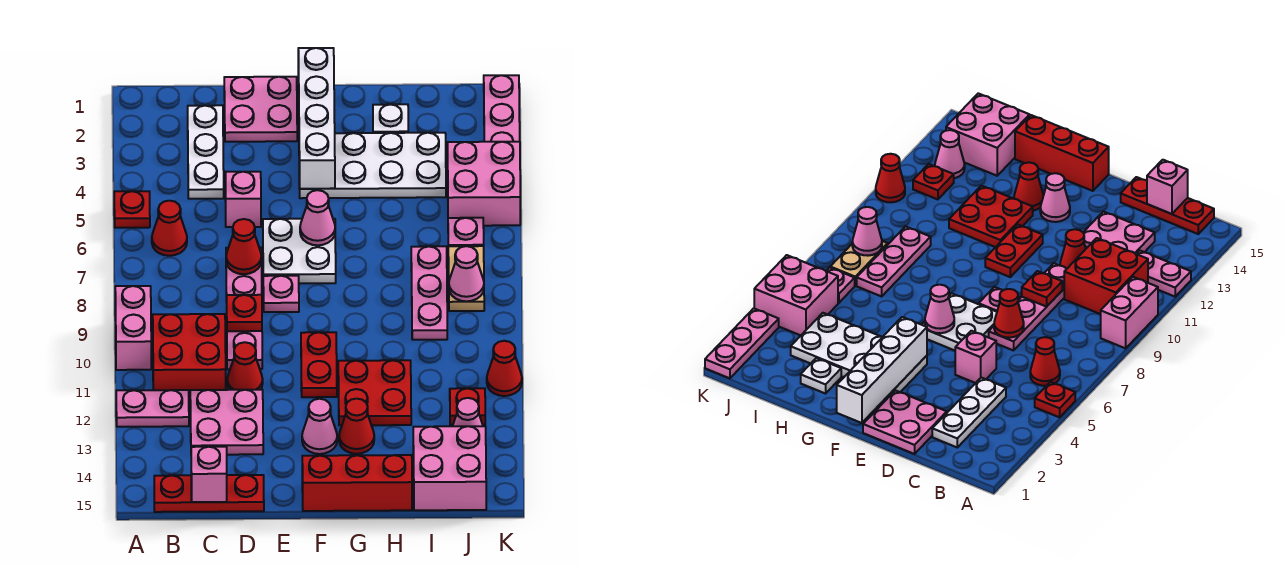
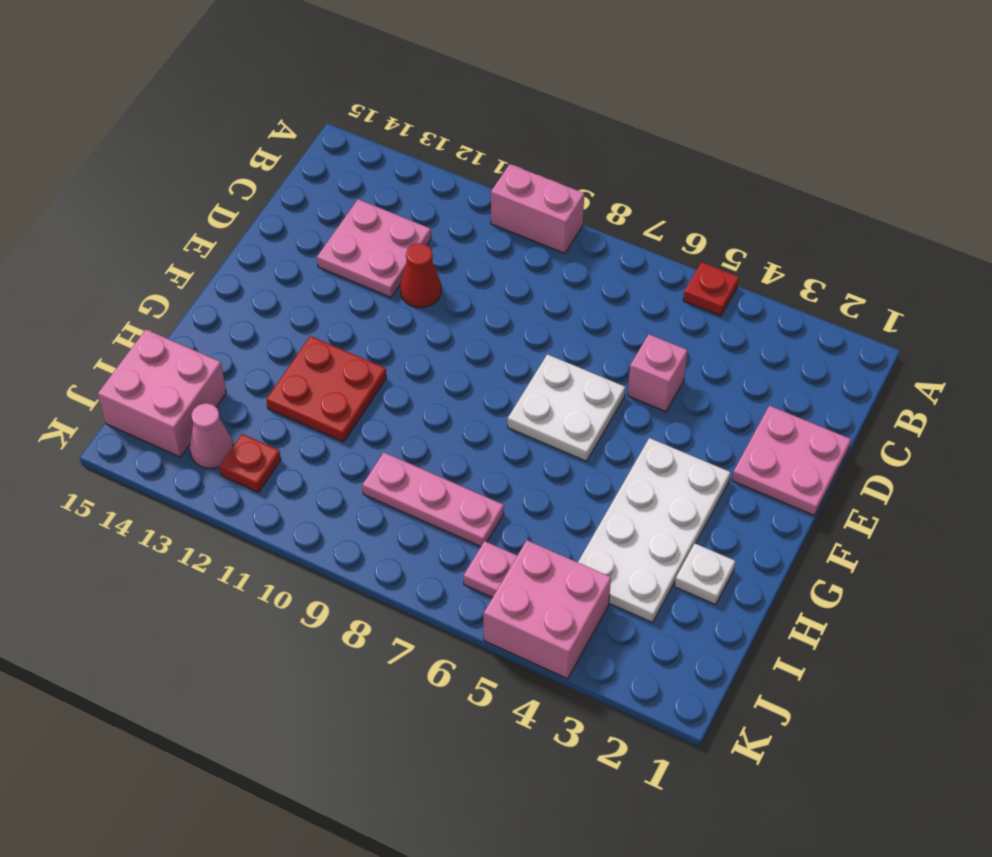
none -> pink plate A12:B12 level 1
none -> red cone B6 level 1
none -> red brick B10:C11 level 1
none -> red plate B15:D15 level 1

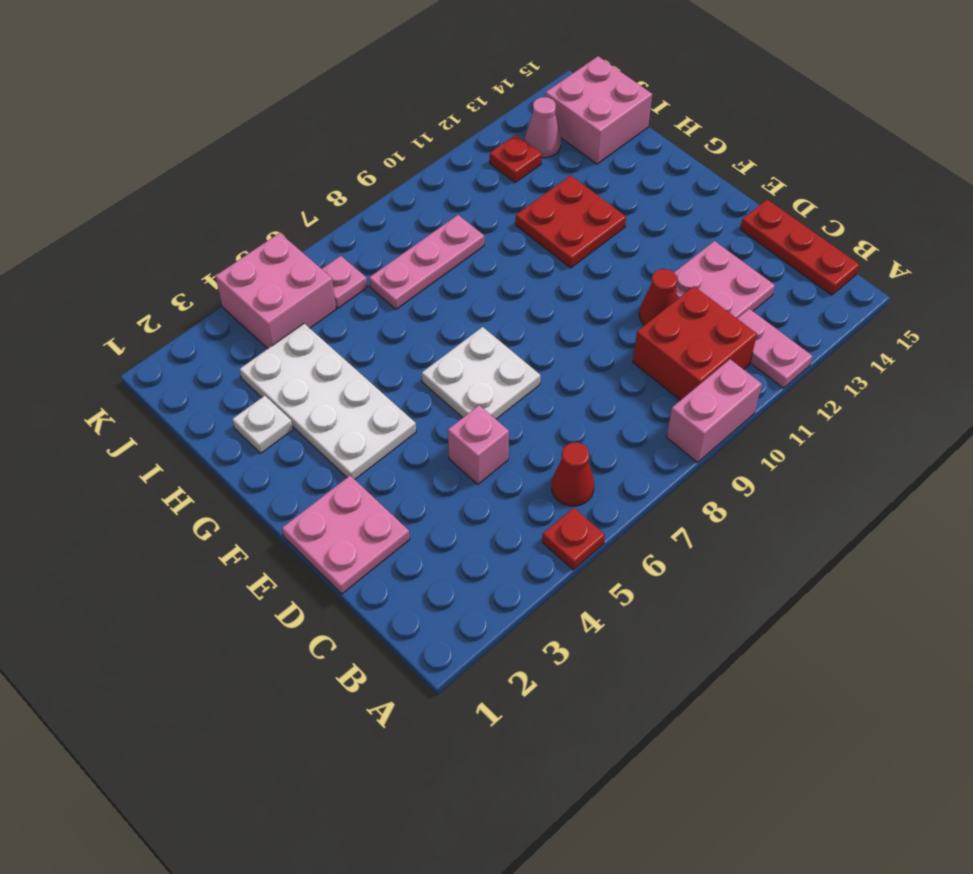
none -> white plate C2:C4 level 1
none -> pink plate D7:D10 level 1
none -> pink plate E8 level 1
none -> red plate F10:F11 level 1

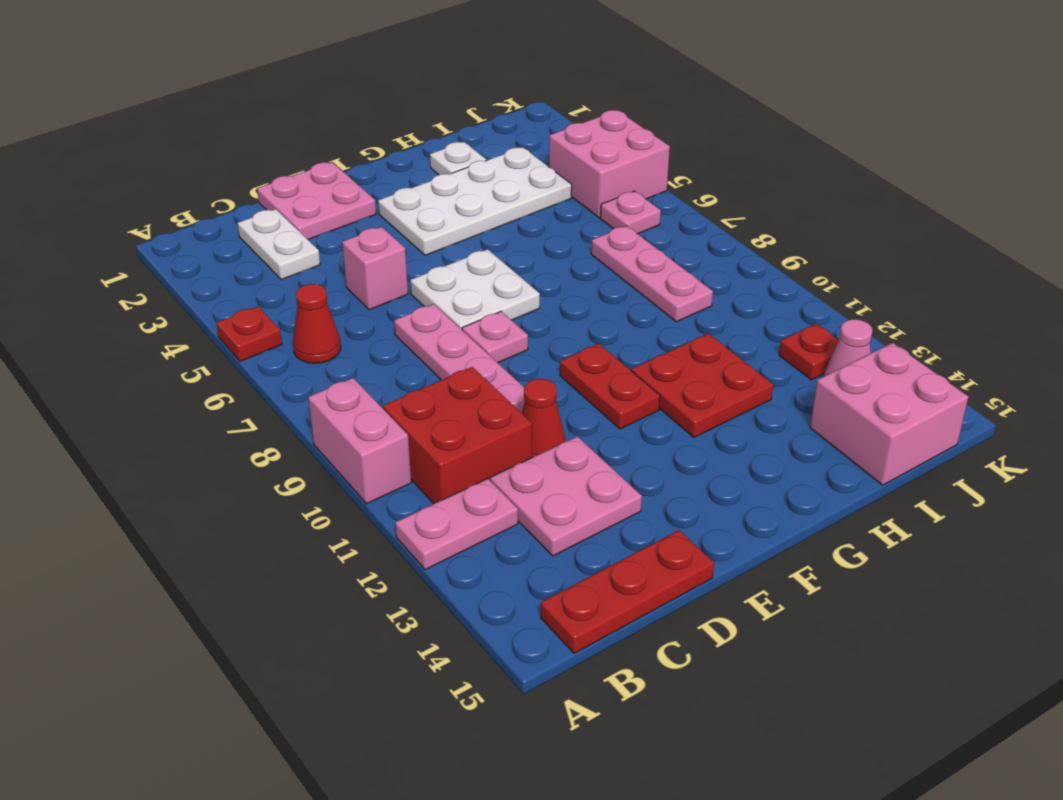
white plate C2:C3 level 1 -> white plate C2:C4 level 1
none -> pink cone F13 level 1
none -> red brick F15:H15 level 1
none -> red cone G13 level 1
none -> tan plate J7:J8 level 1

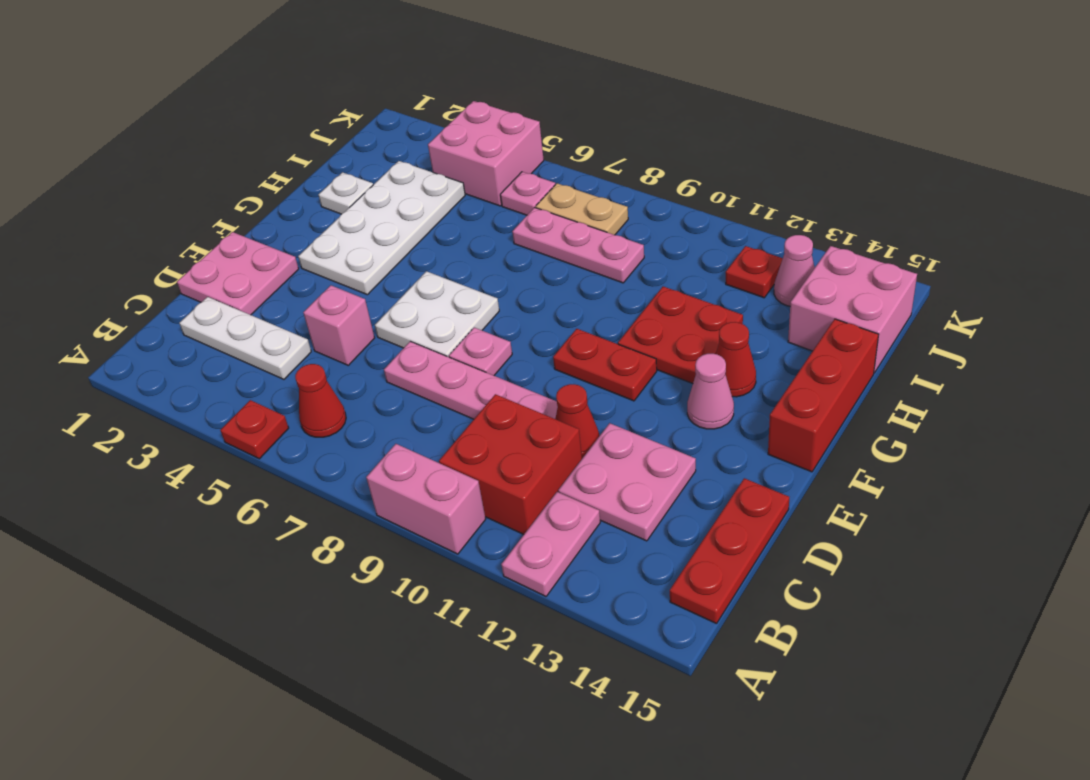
none -> pink plate K1:K3 level 1
none -> red cone K11 level 1
none -> pink brick C15 level 2
none -> red cone D7 level 2

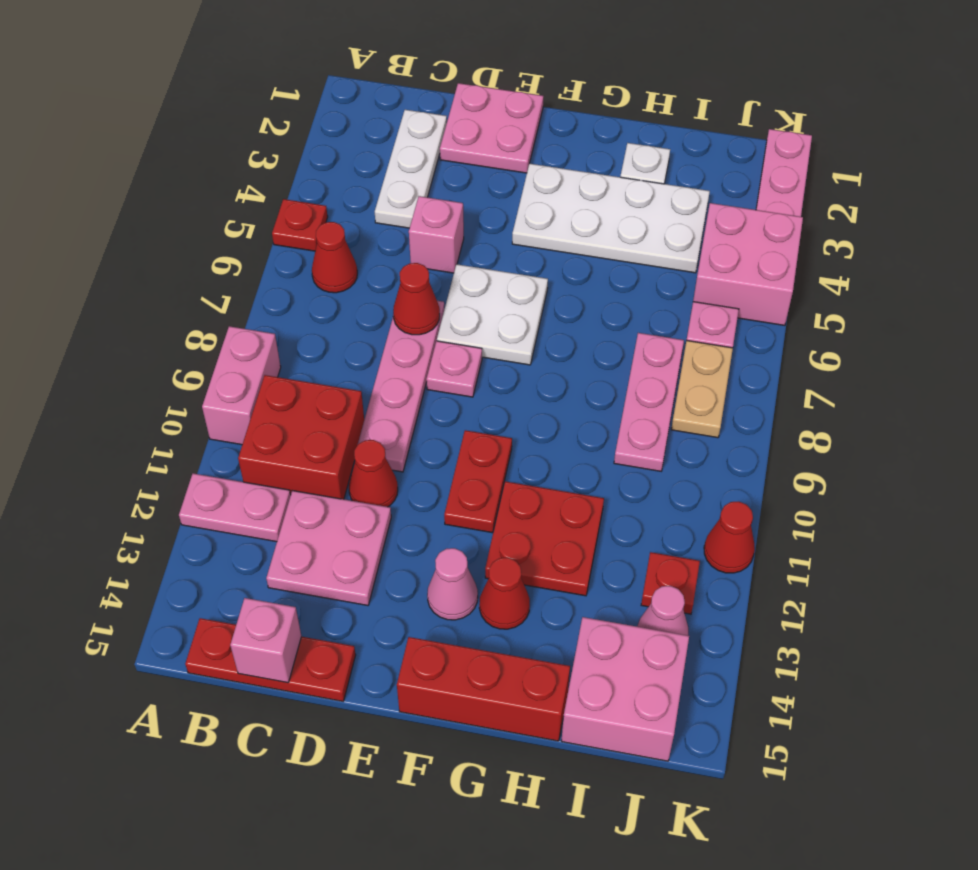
none -> red plate D9 level 2
none -> white brick F1:F4 level 2
none -> pink cone F6 level 2
none -> pink cone J8 level 2

